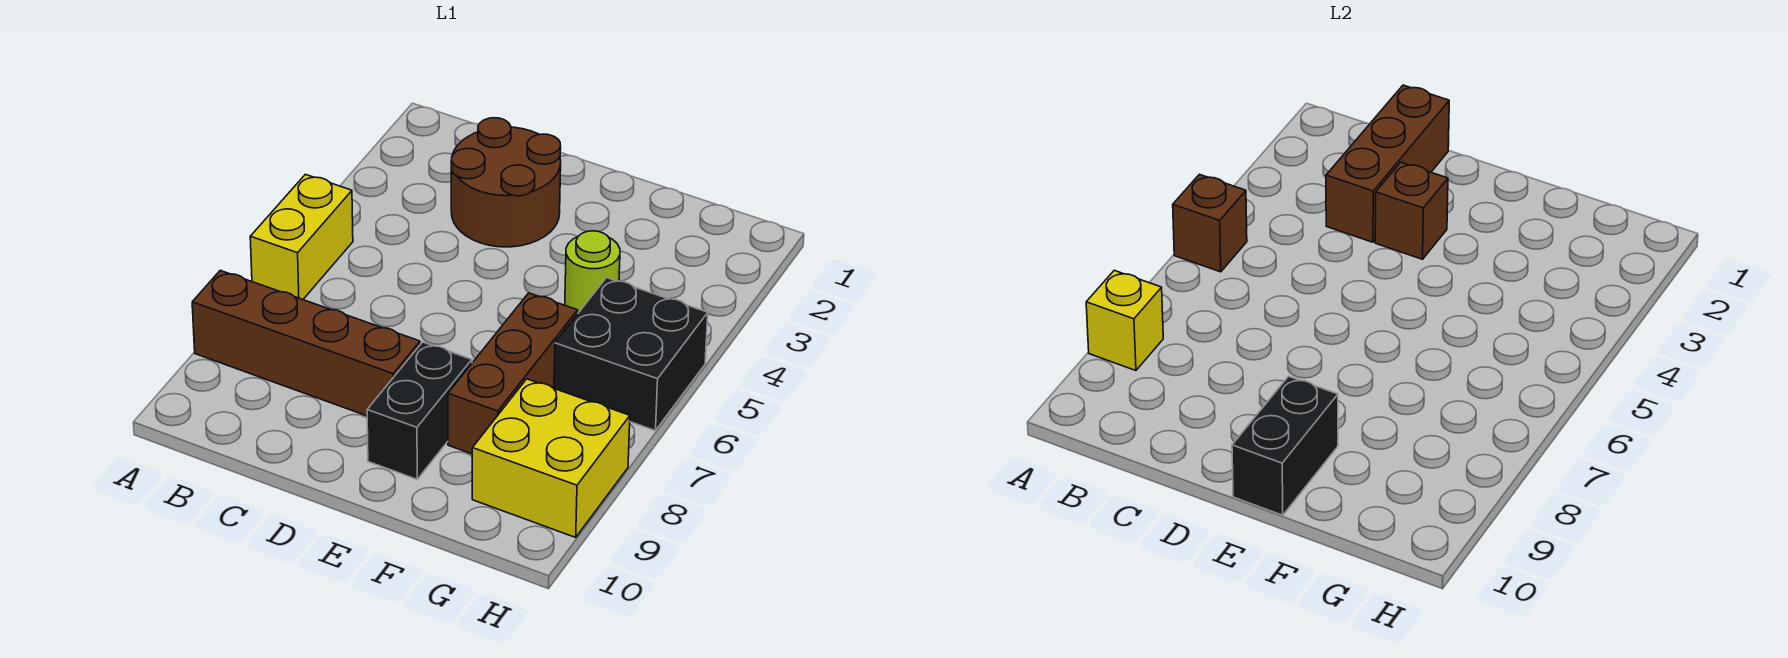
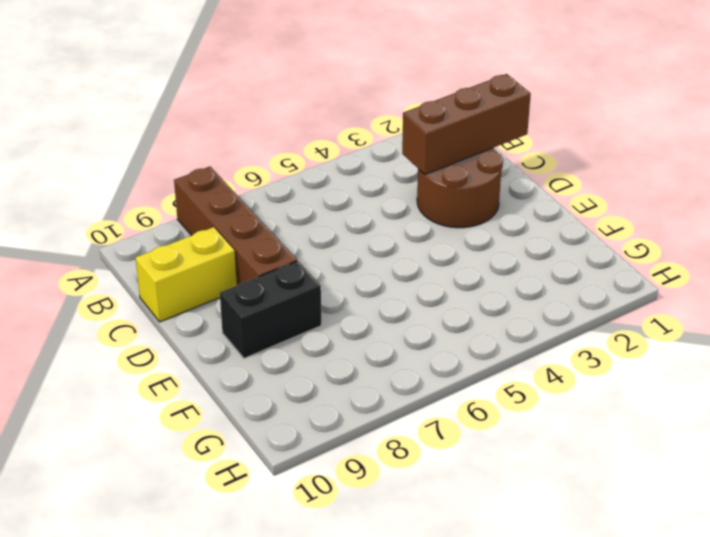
yellow brick C9:C10 level 1 -> yellow brick A5:A6 level 1
none -> lime round brick F4 level 1
none -> brown brick F6:F8 level 1
none -> black brick G5:H6 level 1

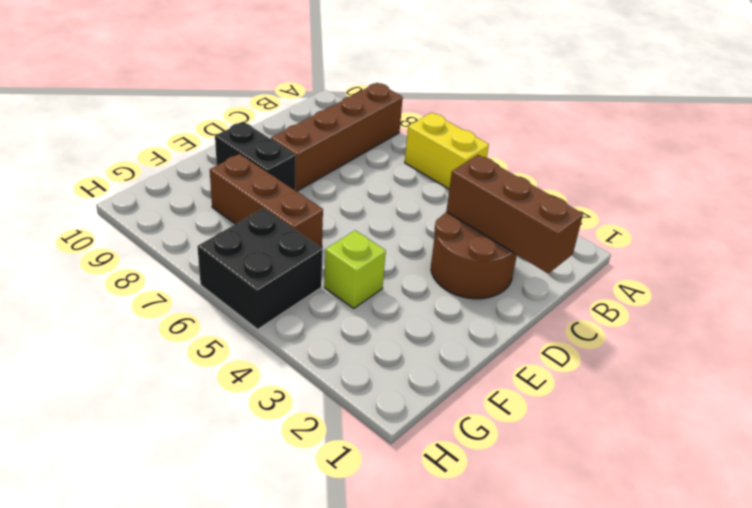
lime brick F4 level 1 -> lime round brick F4 level 1
none -> yellow brick G8:H9 level 1
none -> brown brick A5 level 2
none -> yellow brick A8 level 2

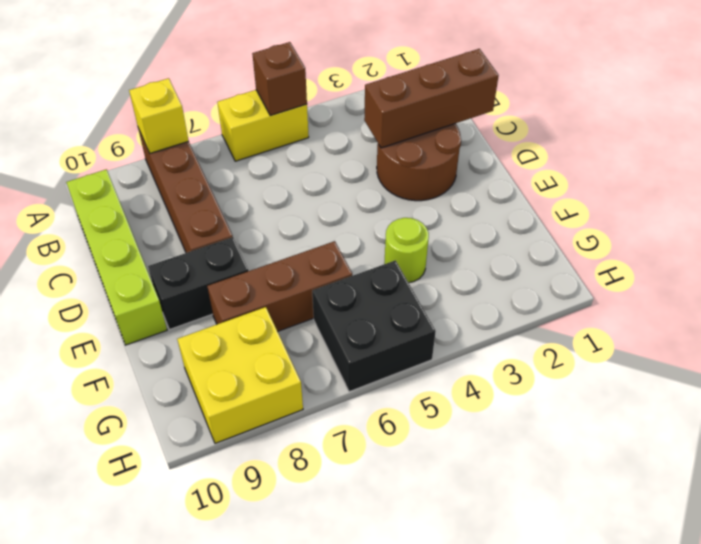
lime brick B10:E10 level 1 -> none
none -> brown brick D3 level 2
none -> black brick E9:E10 level 2

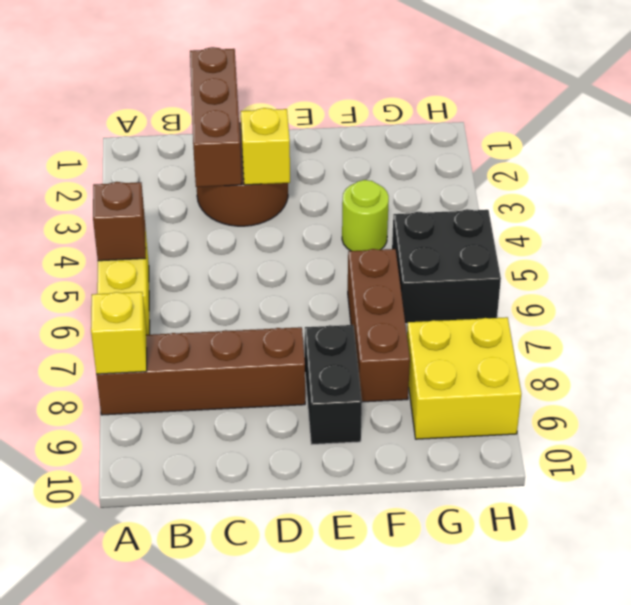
yellow brick D3 level 2 -> brown brick D3 level 2
none -> black brick E9:E10 level 2

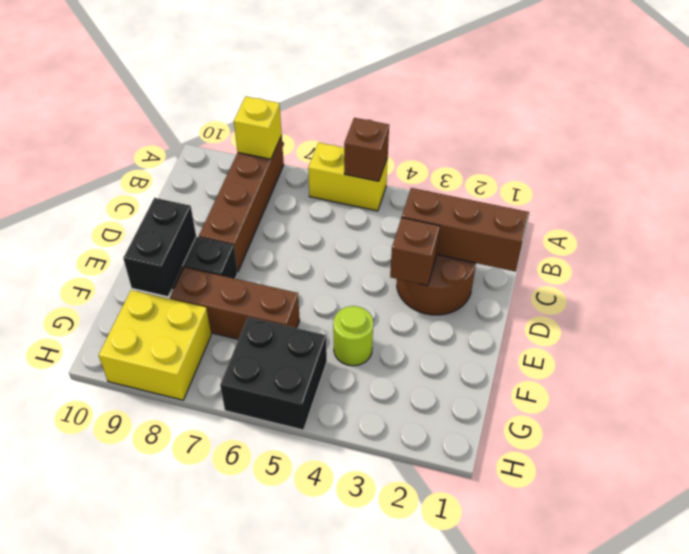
black brick E9:F9 level 2 -> black brick E9:E10 level 2

